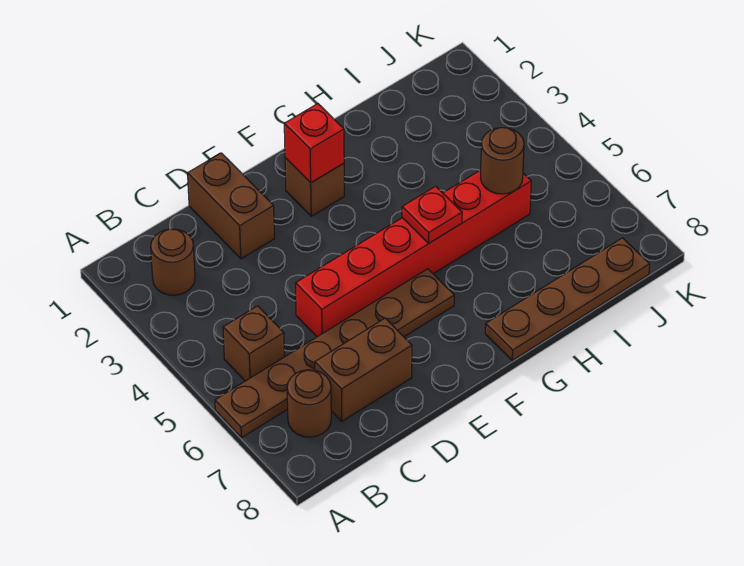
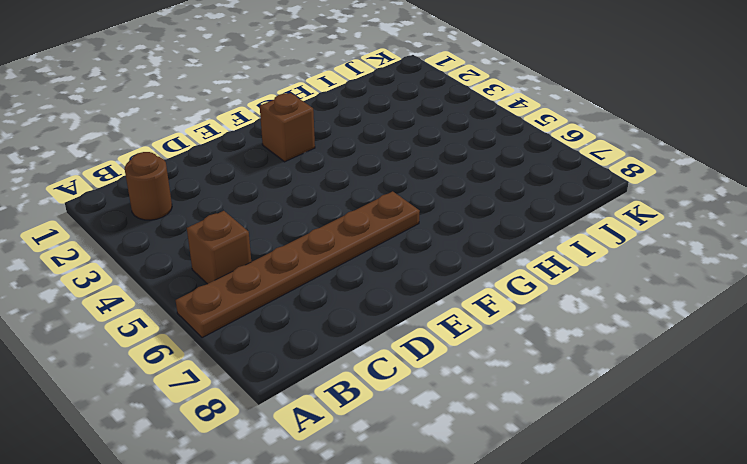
none -> brown round brick B7 level 1
none -> brown brick C7:D7 level 1
none -> brown brick D1:D2 level 1

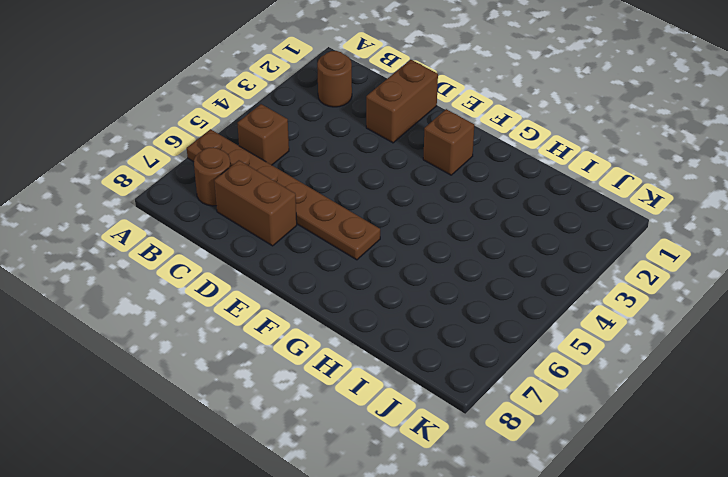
none -> red brick D5:I5 level 1
none -> brown plate G8:J8 level 1
none -> red brick F2 level 2

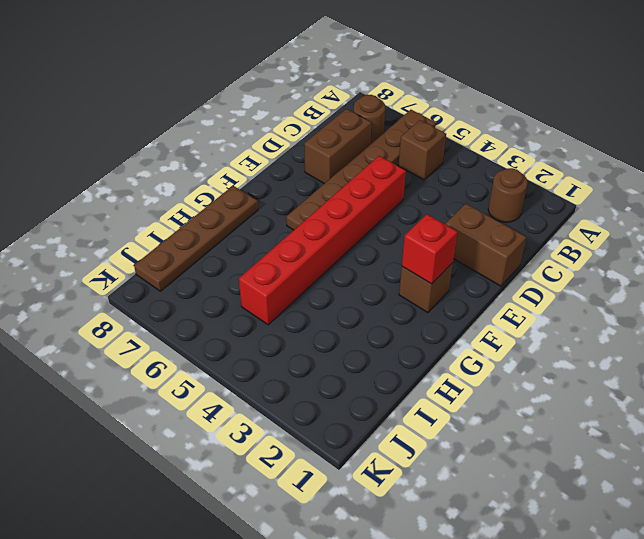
none -> red plate G5 level 2
none -> brown round brick I5 level 2

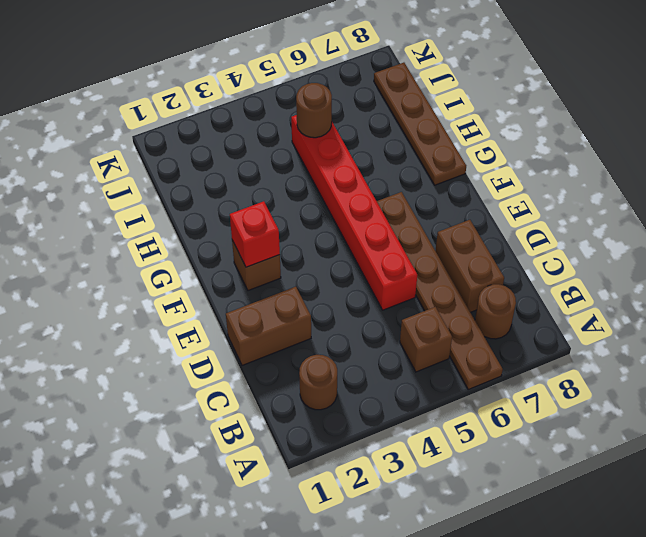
none -> red plate G5 level 2

